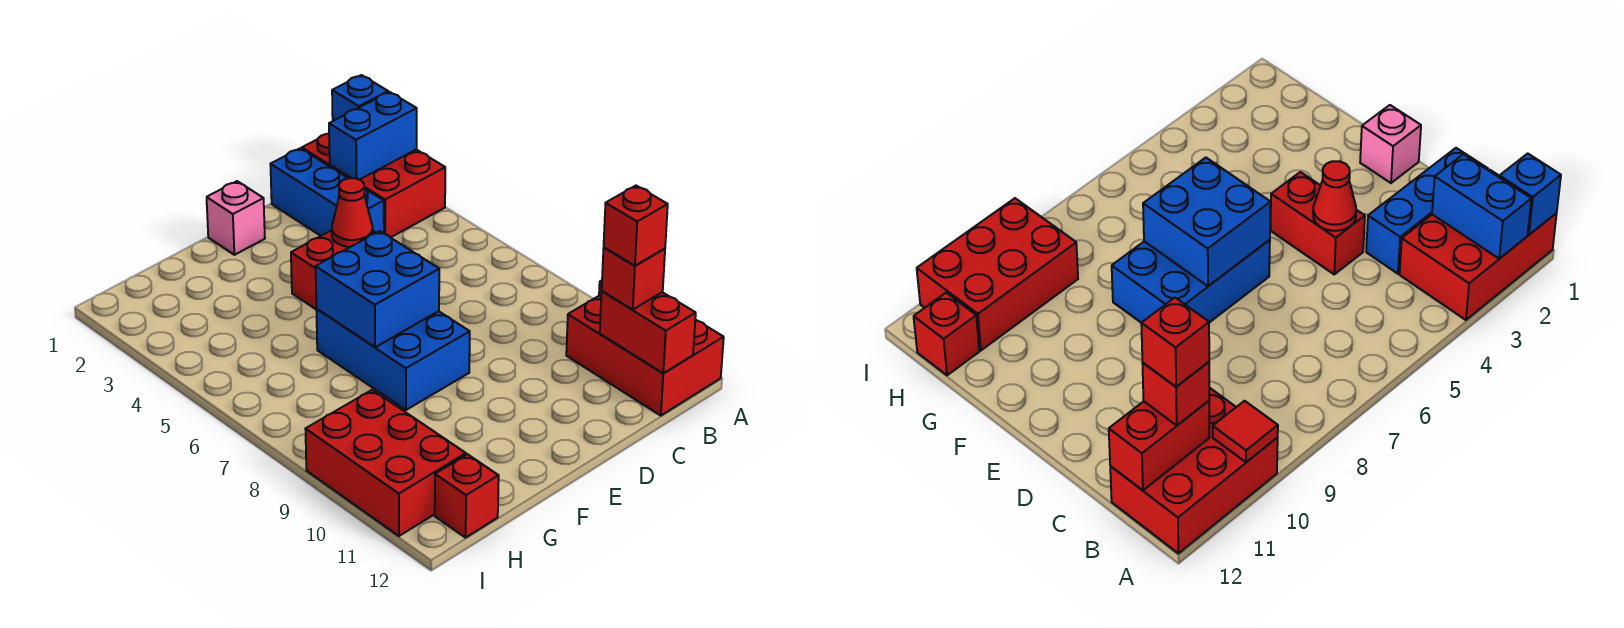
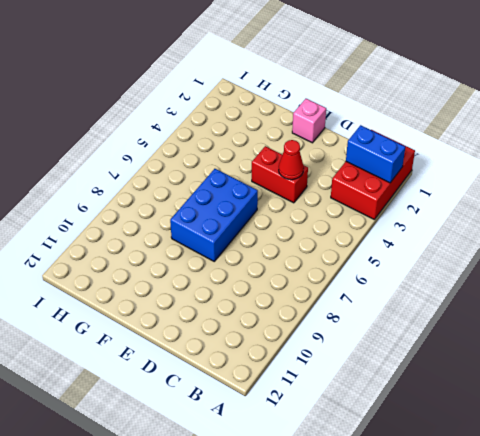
none -> red brick A10:B12 level 1
none -> blue brick C1:C3 level 1
none -> red brick H9:I11 level 1

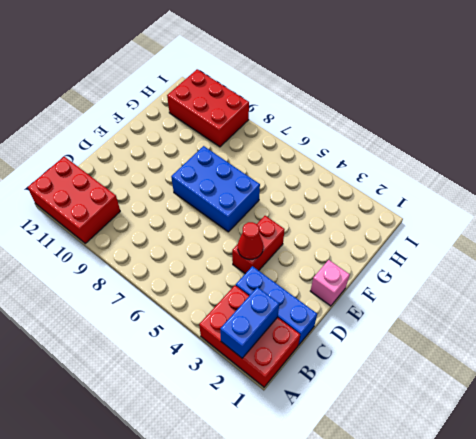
none -> red brick H12 level 1
none -> blue brick A1 level 2
none -> red tile A10 level 2

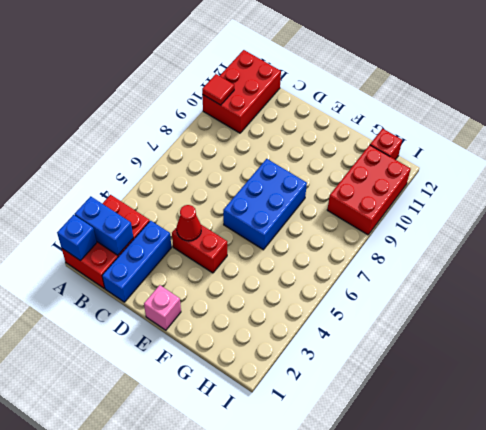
none -> red brick B11:B12 level 2
none -> blue brick E6:F7 level 2
none -> red brick B11 level 3

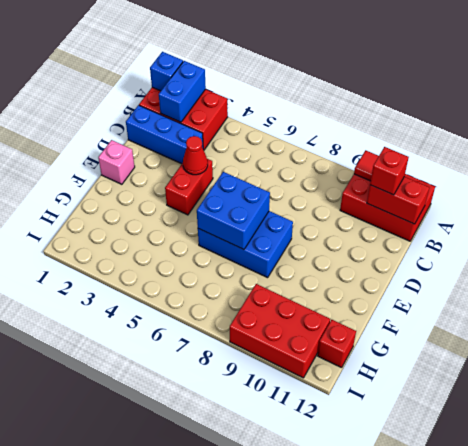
none -> red brick B11 level 4

